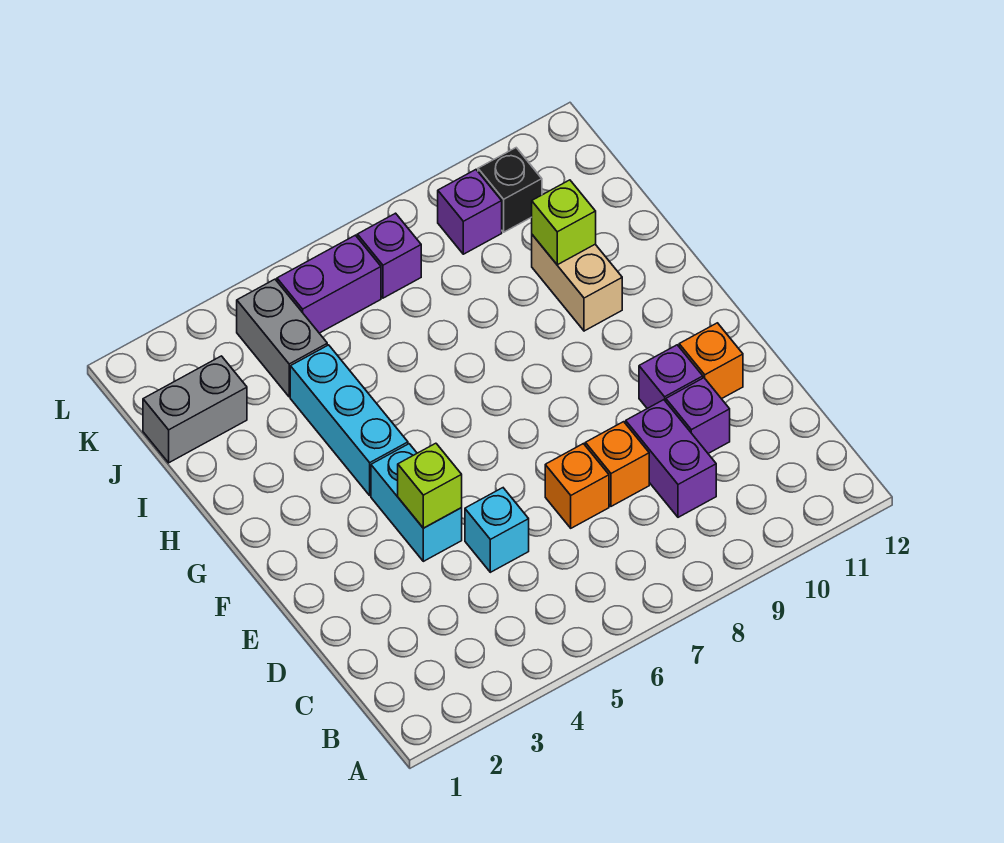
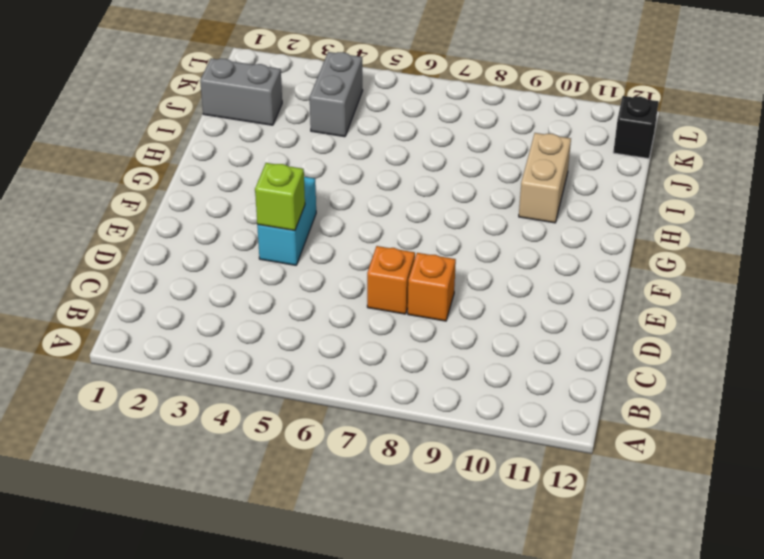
black brick K12 level 1 -> black brick K10 level 1
none -> purple brick C9:D9 level 1
none -> cyan brick D5 level 1
none -> purple brick D10 level 1

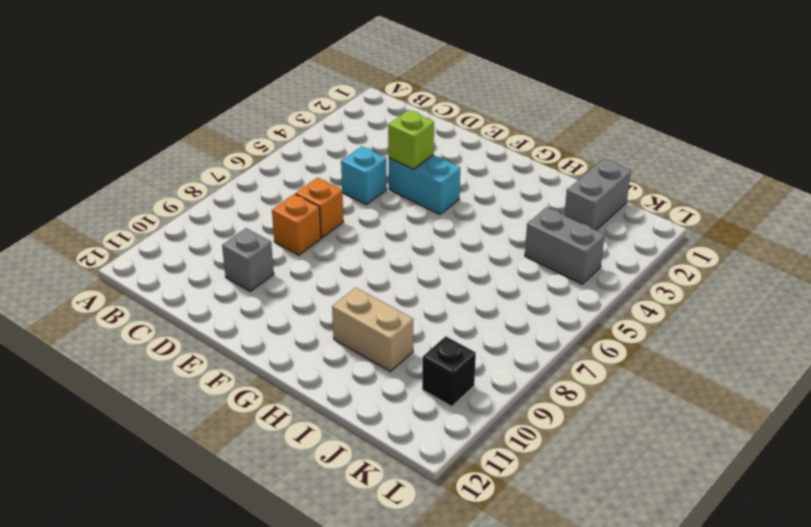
grey brick D10 level 1 -> purple brick D10 level 1
none -> purple brick C9:D9 level 1
none -> purple brick E10 level 1
none -> orange brick E11 level 1

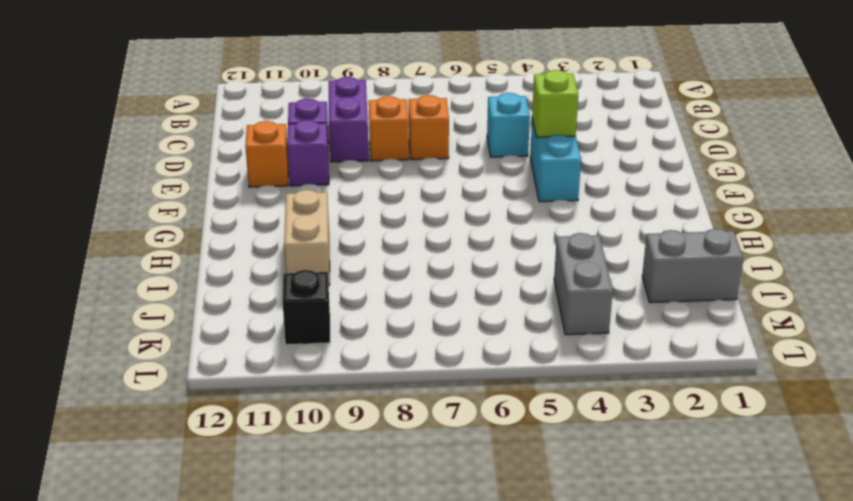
none -> cyan brick G4:I4 level 1
none -> purple brick K5:K6 level 1
none -> purple brick K7 level 1

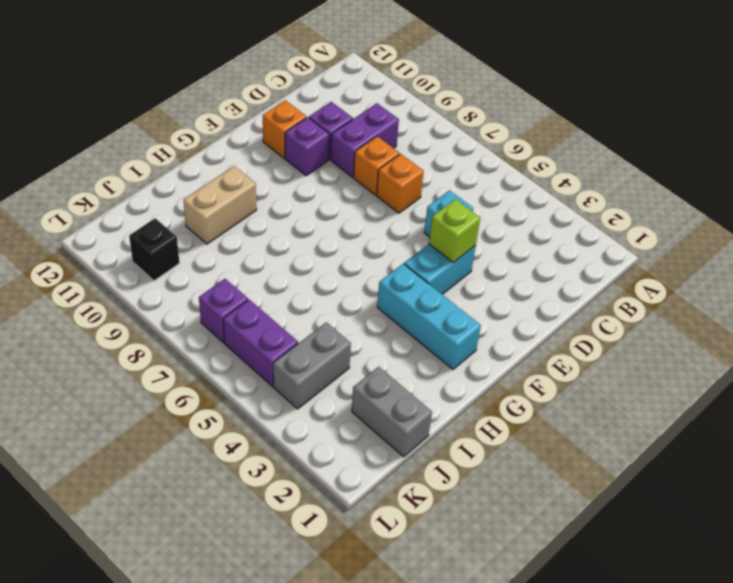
cyan brick G2:G4 level 1 -> cyan brick G4:I4 level 1
none -> purple brick K9 level 1
none -> lime brick I10 level 2

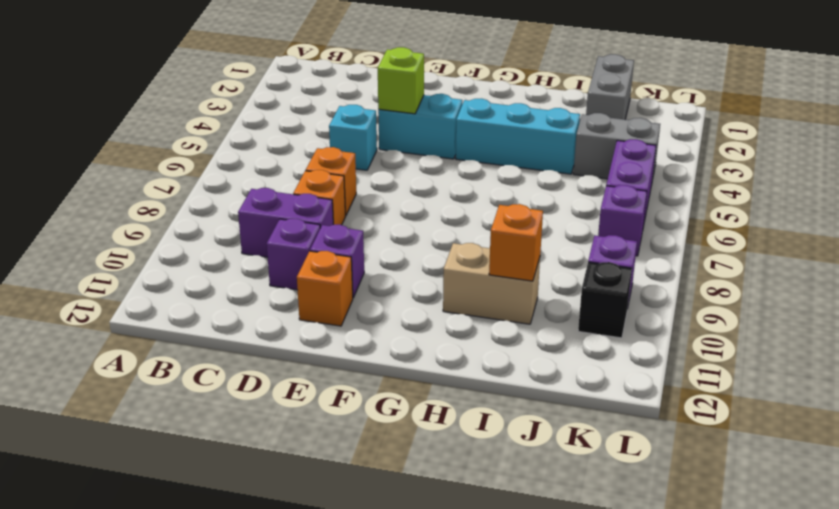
orange brick I10 level 2 -> lime brick I10 level 2

